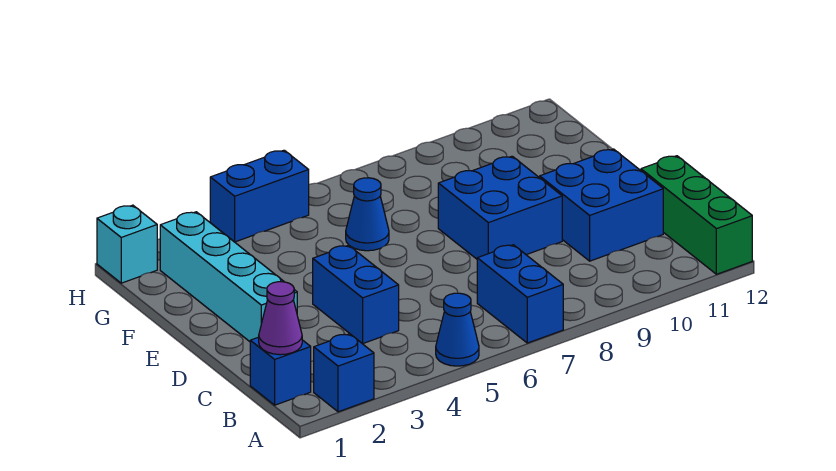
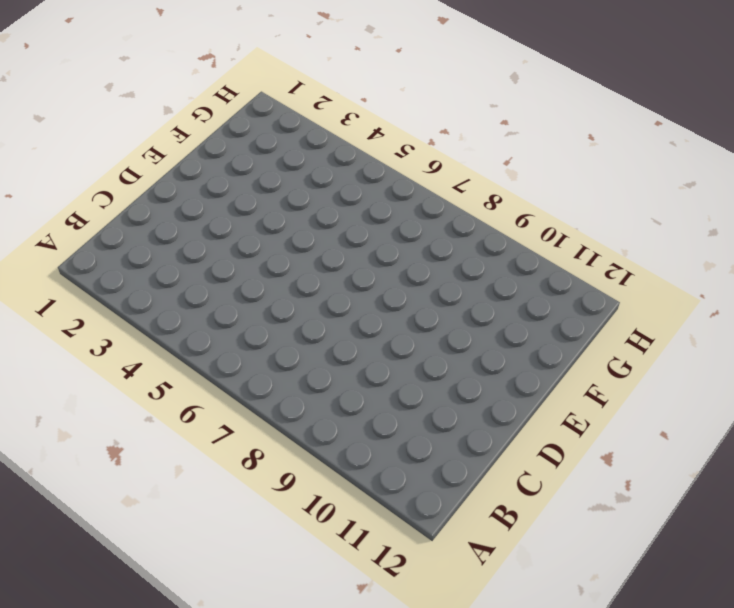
none -> blue brick A2 level 1
none -> blue cone A5 level 1
none -> blue brick A7:B7 level 1

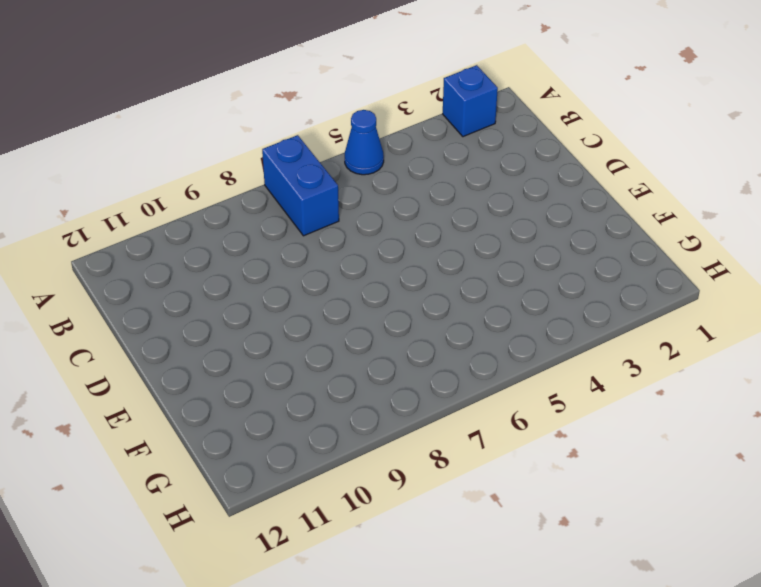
none -> green brick A12:C12 level 1
none -> blue brick B1 level 1
none -> blue brick C4:D4 level 1

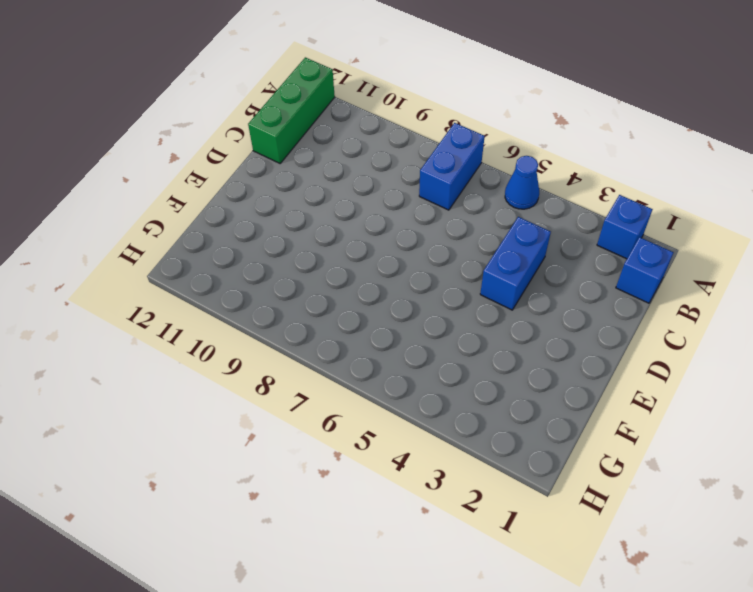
none -> blue brick C10:D11 level 1
none -> cyan brick D2:G2 level 1
none -> blue brick D8:E9 level 1

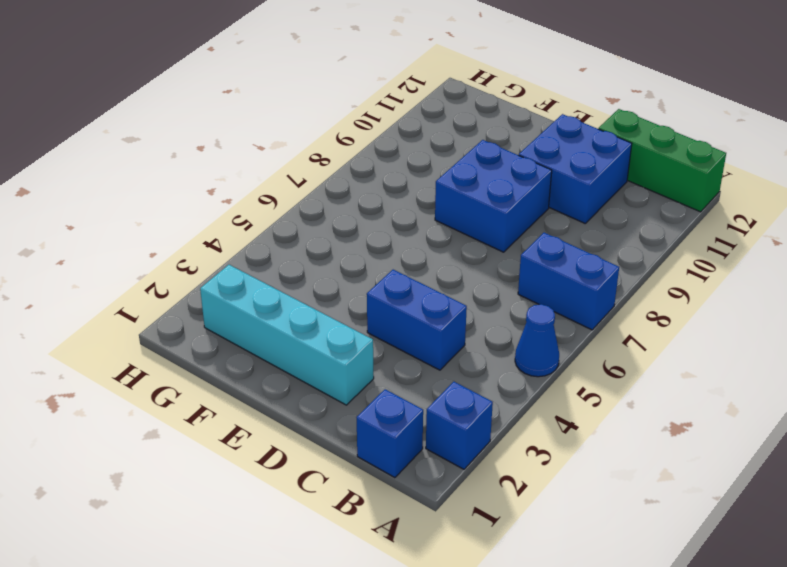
none -> blue cone F6 level 1
none -> cyan brick H1 level 1
none -> blue brick H4:H5 level 1

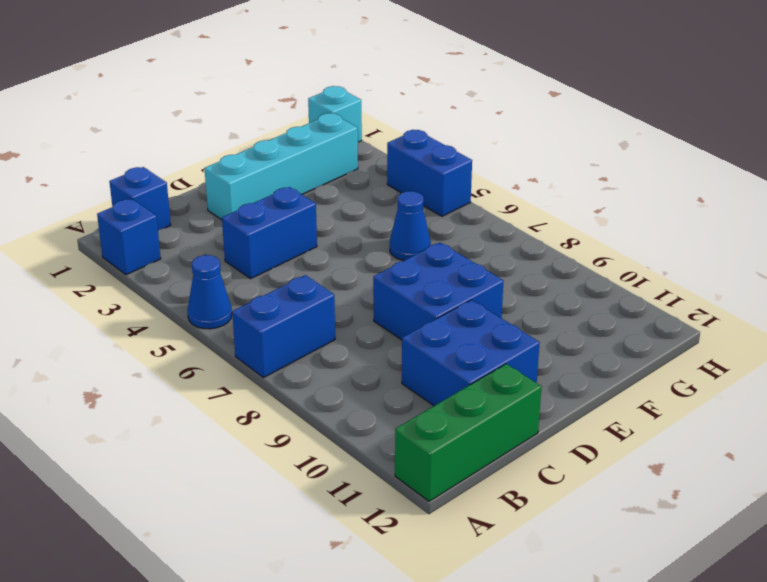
none -> purple cone B1 level 2

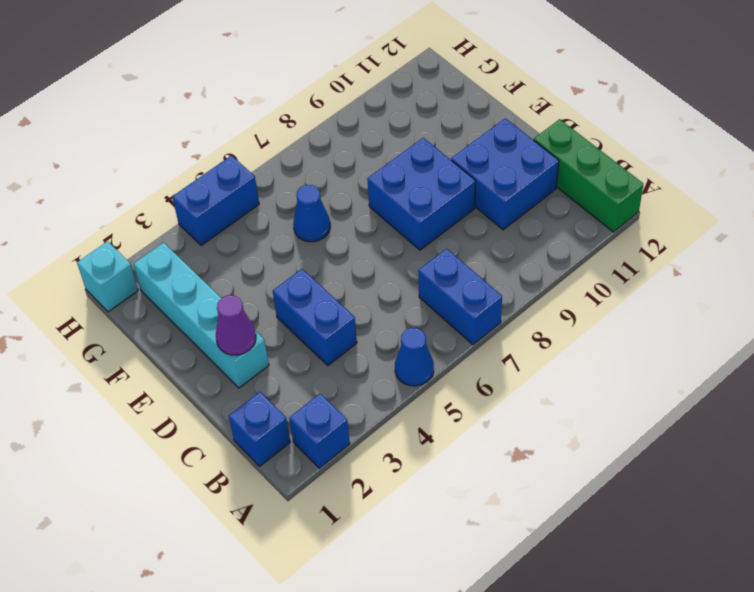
purple cone D2 level 2 -> purple cone B1 level 2

